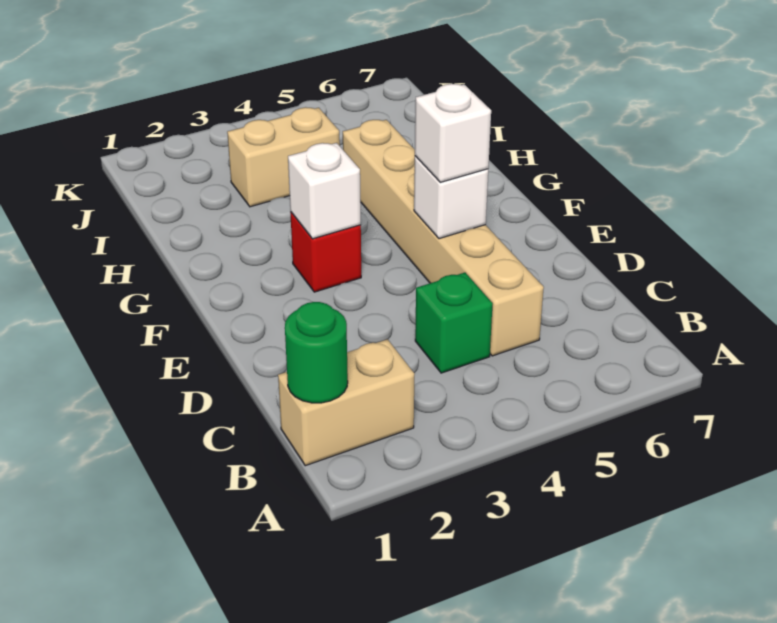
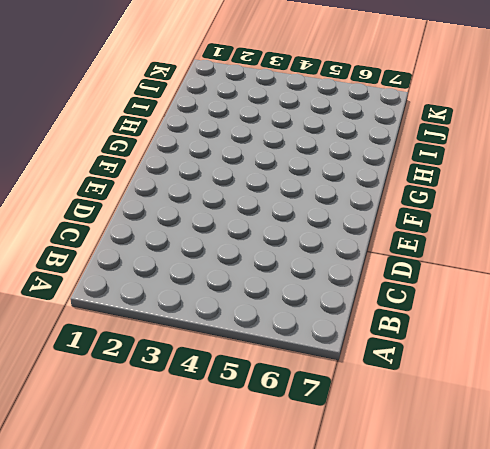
none -> tan brick B1:B2 level 1
none -> green brick C4 level 1

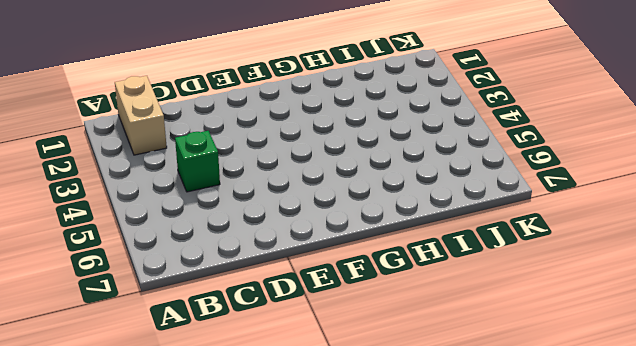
none -> tan brick C5:H5 level 1
none -> red brick F3 level 1

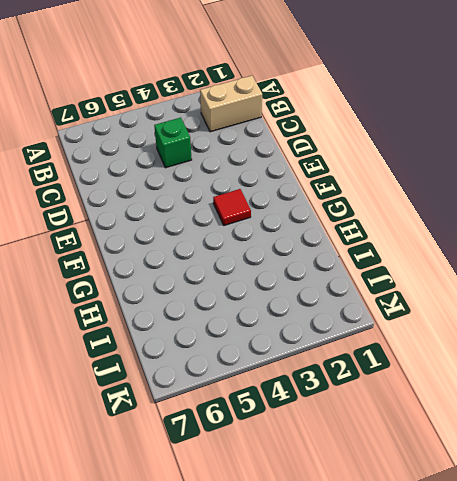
red tile F3 level 1 -> red brick F3 level 1
none -> tan brick C5:H5 level 1
none -> tan brick I3:I4 level 1

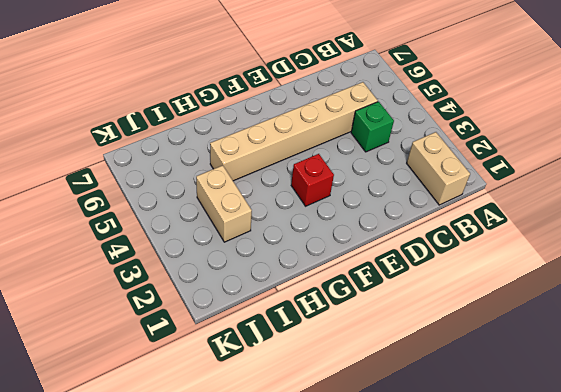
none -> green round brick B1 level 2
none -> white brick E5 level 2

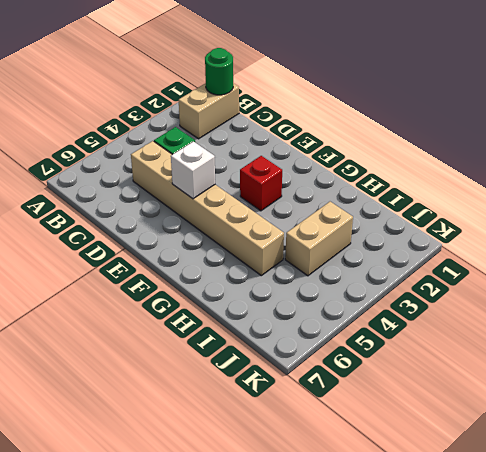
none -> white brick F3 level 2
none -> white brick E5 level 3

